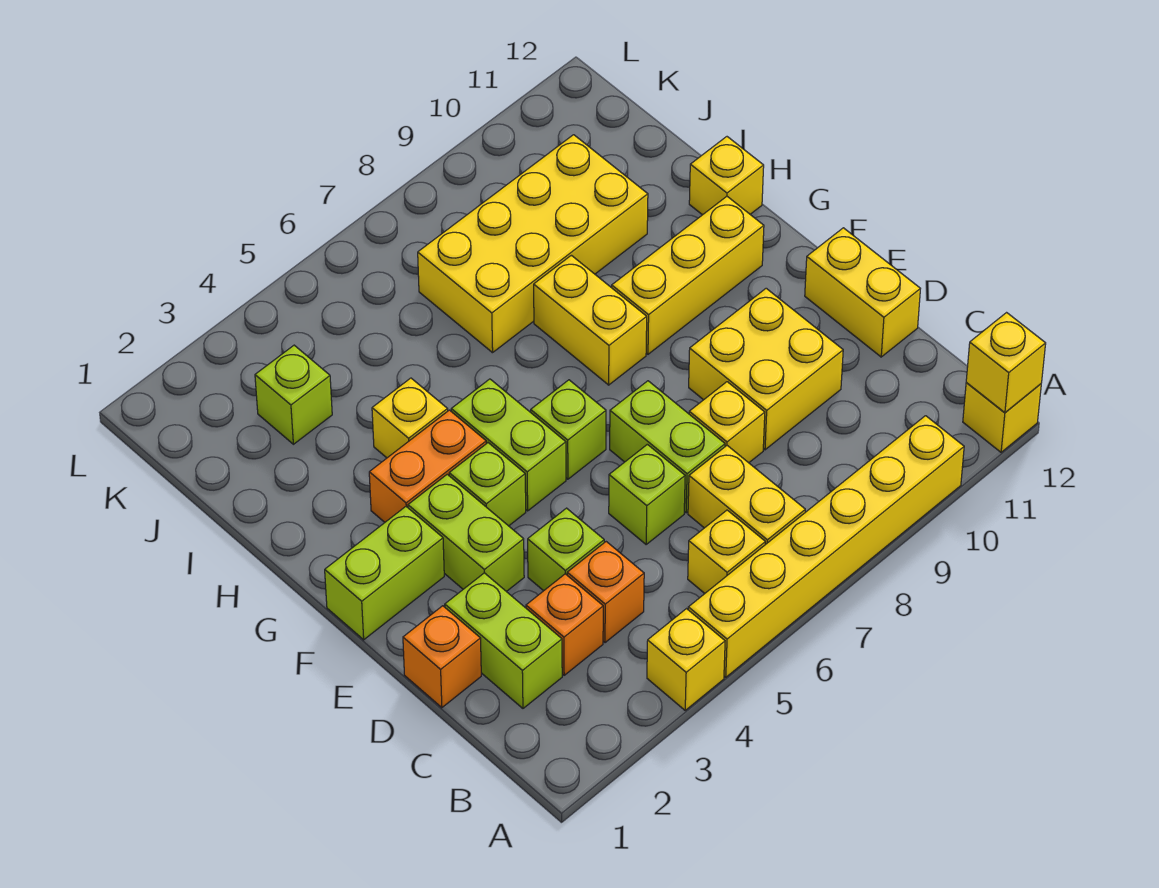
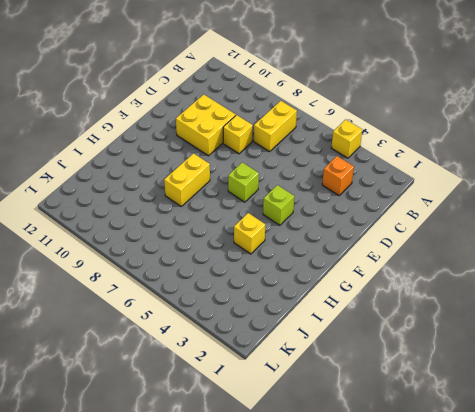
none -> yellow brick A5:A10 level 1
none -> yellow brick A12 level 1
none -> yellow brick B6 level 1

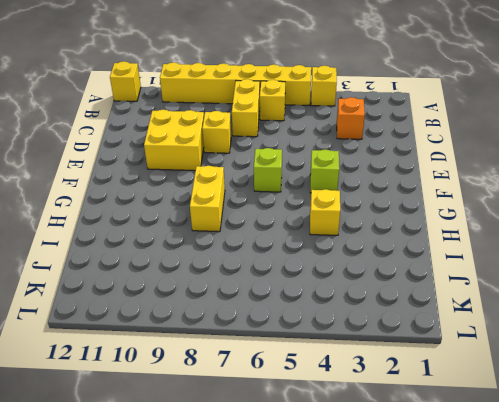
none -> lime brick C2:D2 level 1
none -> orange brick C4 level 1
none -> orange brick D1 level 1

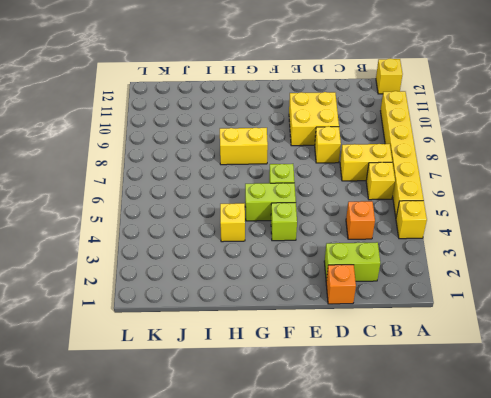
none -> orange brick C3 level 1
none -> lime brick D4 level 1
none -> lime brick D6 level 1

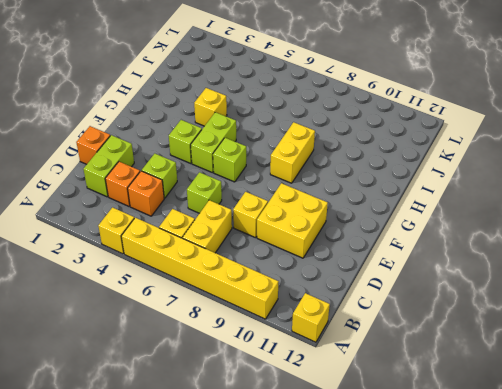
none -> lime brick D7:E7 level 1
none -> yellow brick D12:E12 level 1
none -> lime brick E3:F3 level 1

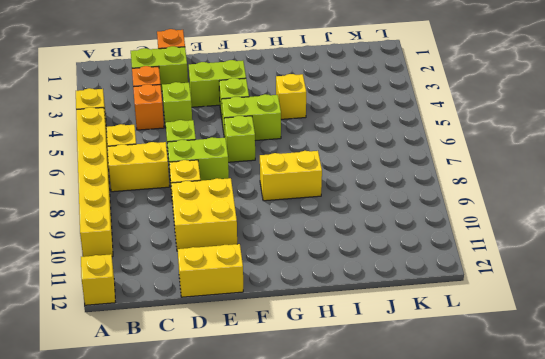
none -> lime brick F1:F2 level 1
none -> orange brick G3:G4 level 1
none -> yellow brick G9:G11 level 1

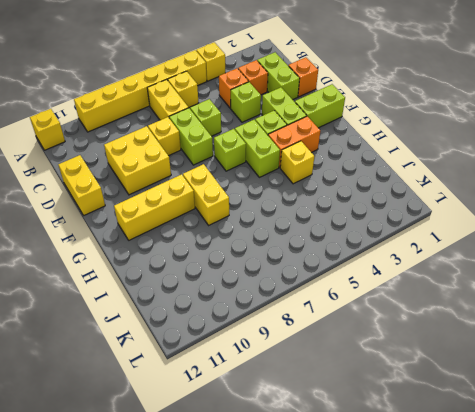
none -> yellow brick H12 level 1
none -> yellow brick I7:J10 level 1
none -> lime brick J3 level 1

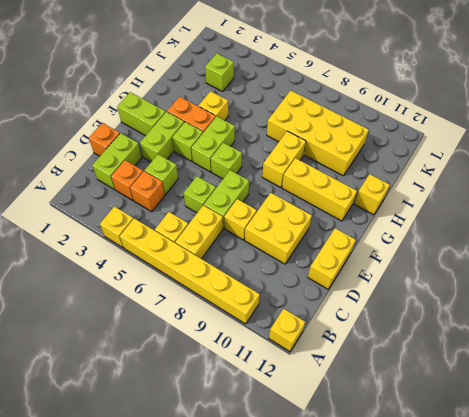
none -> yellow brick A12 level 2

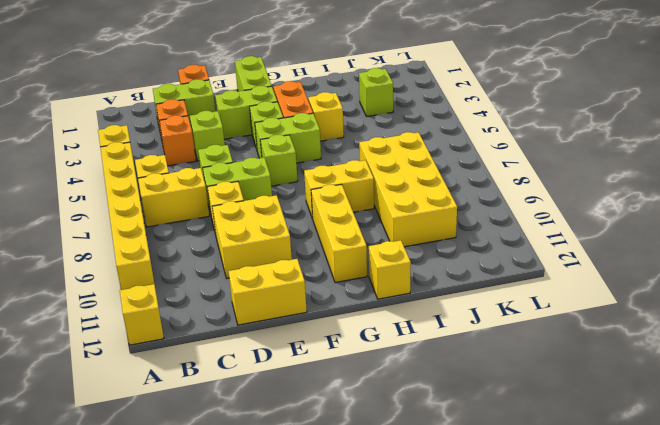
none -> yellow brick A12 level 2

